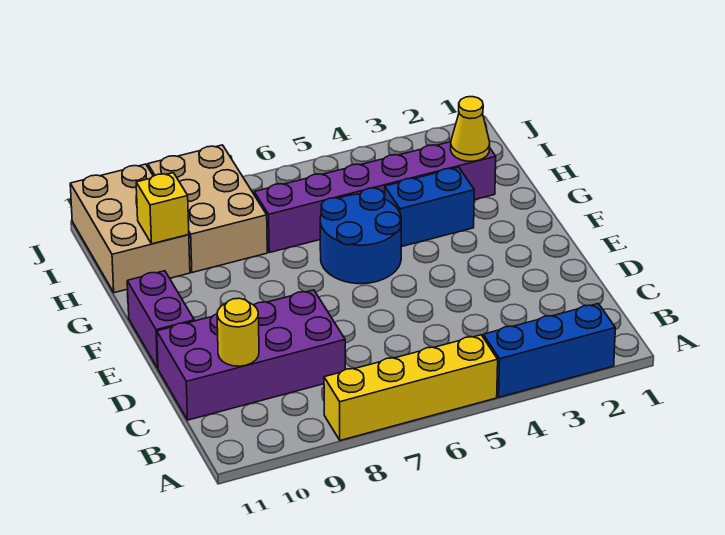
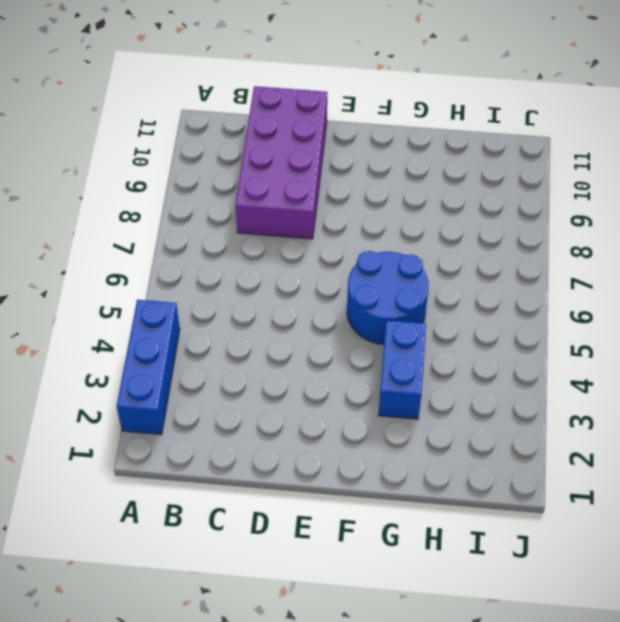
none -> yellow brick A5:A8 level 1
none -> purple brick E11:F11 level 1
none -> purple brick H2:H7 level 1

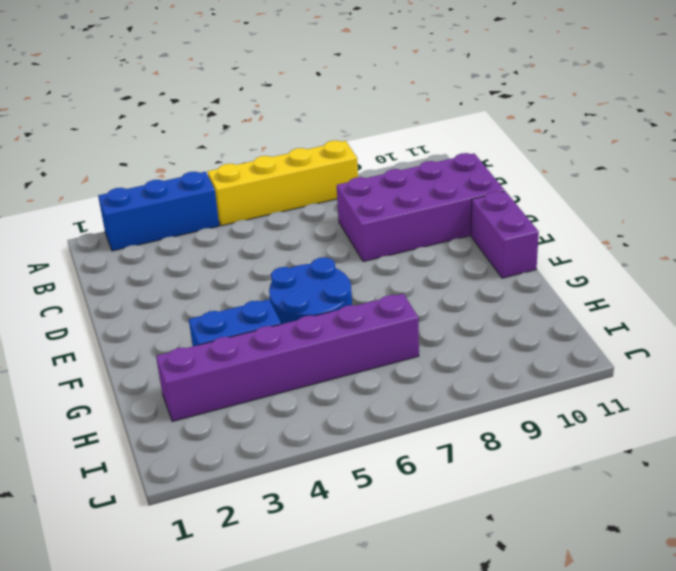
none -> tan brick H8:J9 level 1
none -> tan brick H10:J11 level 1
none -> yellow round brick C10 level 2

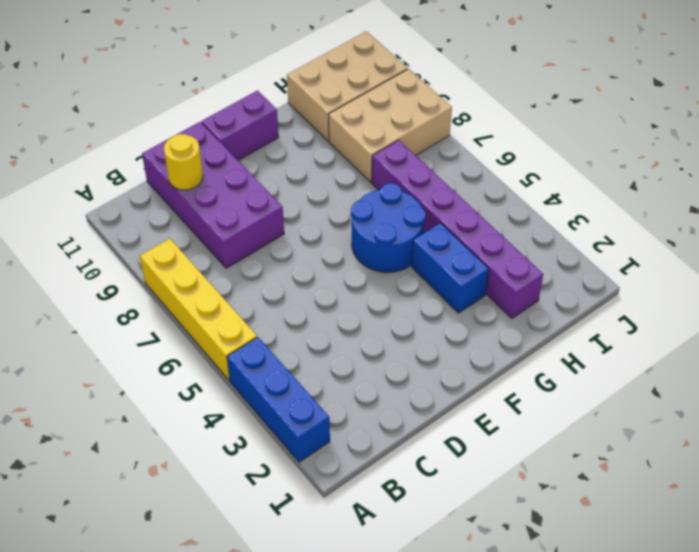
none -> yellow cone H2 level 2
none -> yellow brick H10 level 2

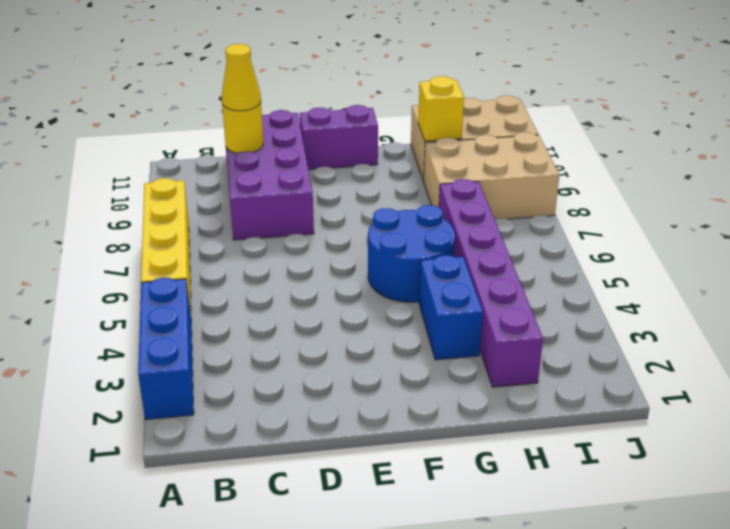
yellow cone C10 level 3 -> yellow cone H2 level 2

